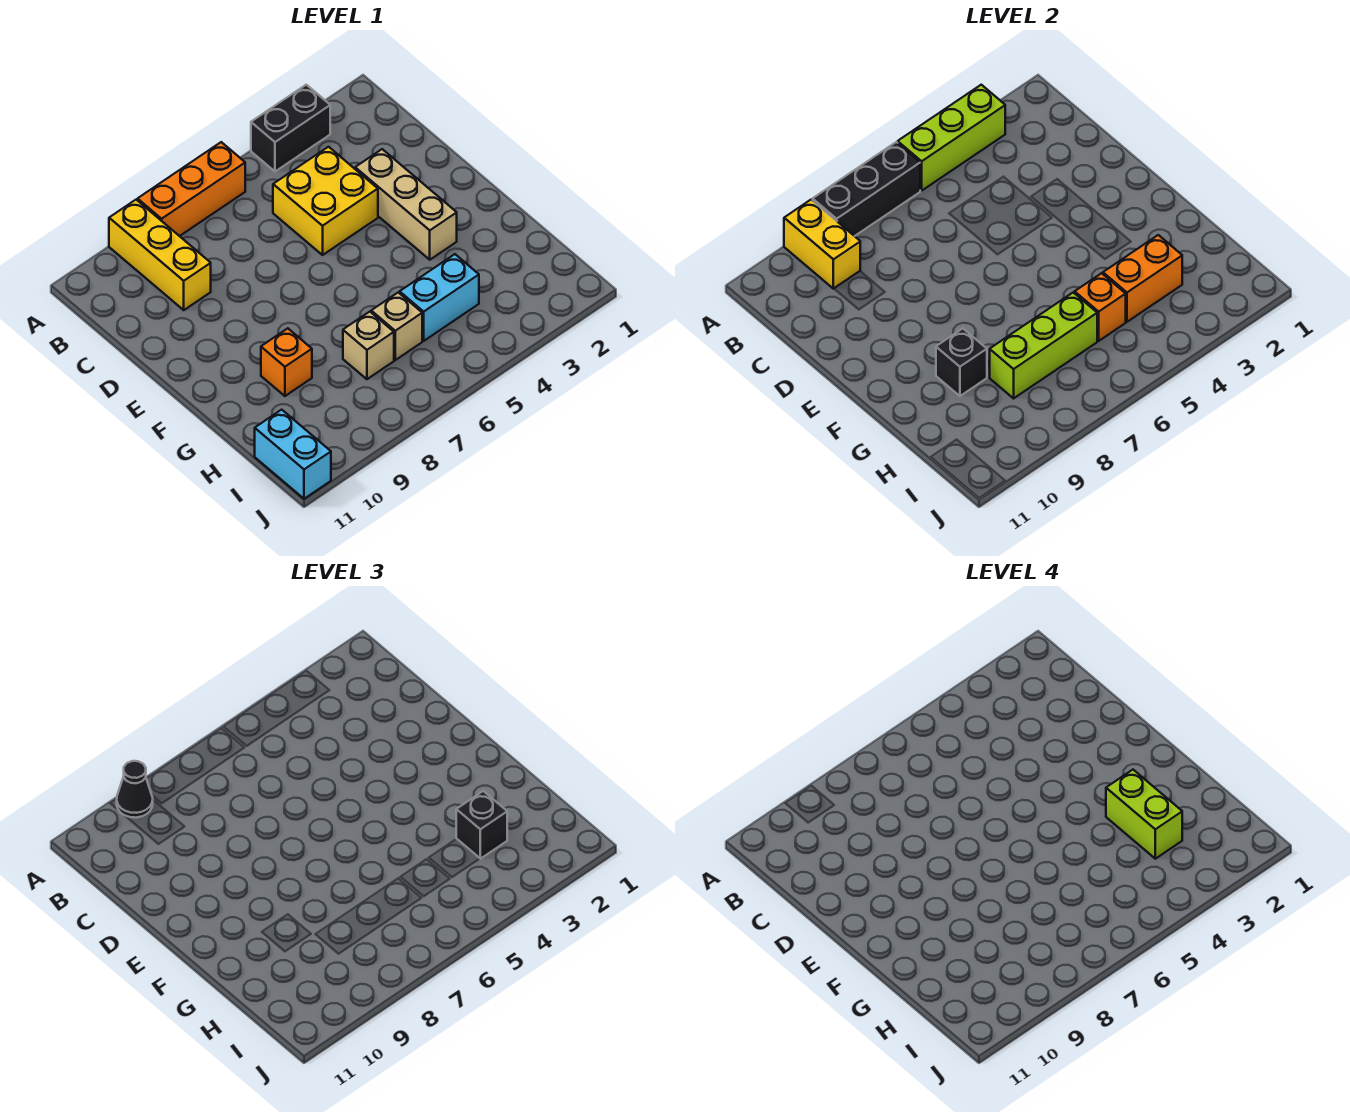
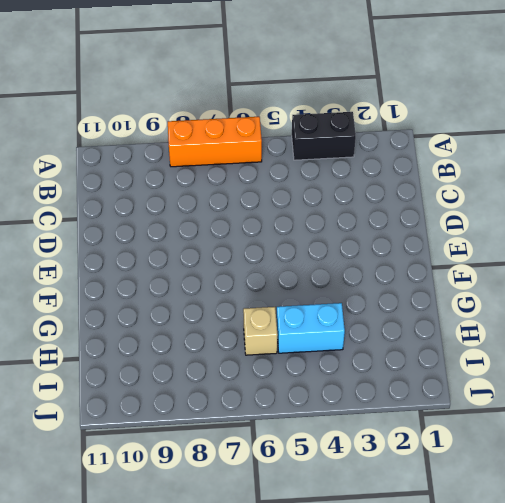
none -> yellow brick A9:C9 level 1
none -> yellow brick C4:D5 level 1
none -> tan brick D3:F3 level 1

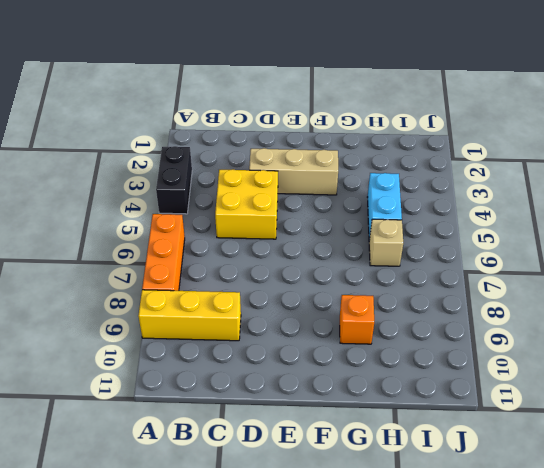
none -> tan brick H7 level 1
none -> cyan brick I11:J11 level 1
none -> lime brick A3:A5 level 2

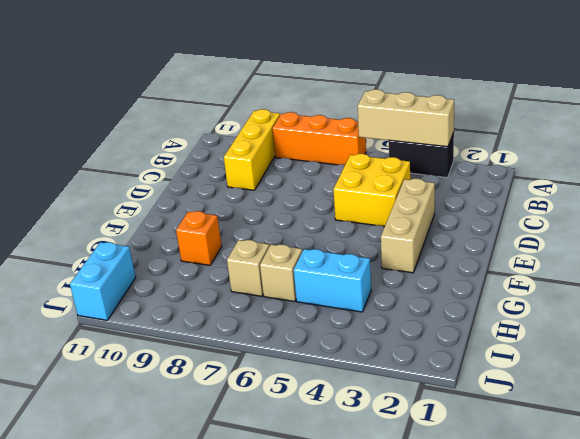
tan brick A3:A5 level 2 -> lime brick A3:A5 level 2
none -> black brick A6:A8 level 2
none -> yellow brick A9:B9 level 2
none -> black brick G9 level 2

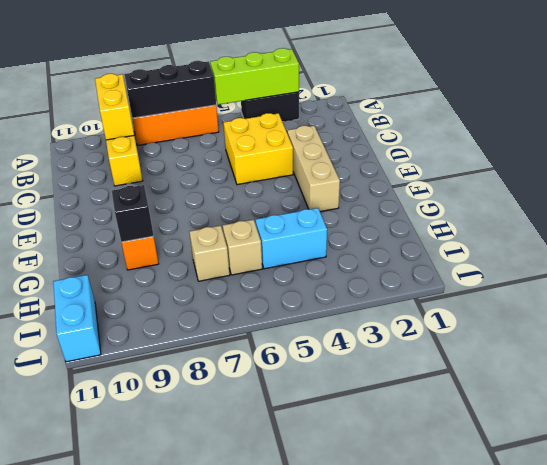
none -> orange brick H3:H4 level 2
none -> orange brick H5 level 2
none -> lime brick H6:H8 level 2

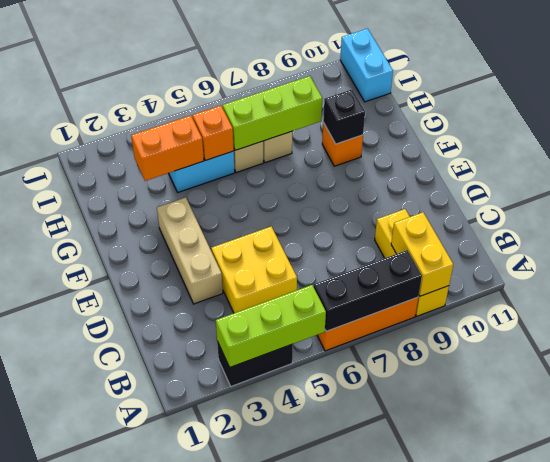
none -> black cone A9 level 3
none -> black brick H3 level 3
none -> lime brick G3:H3 level 4

